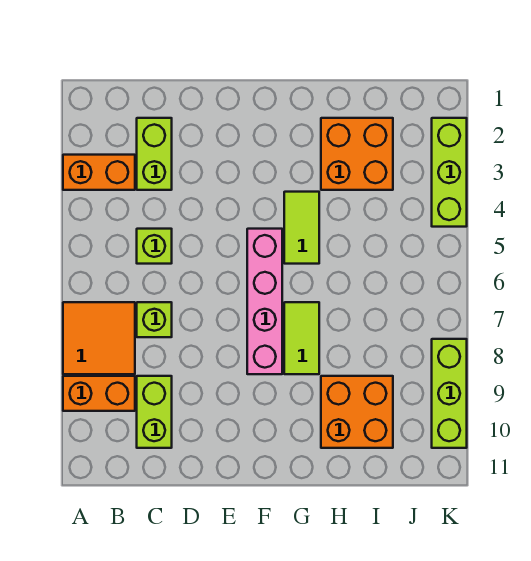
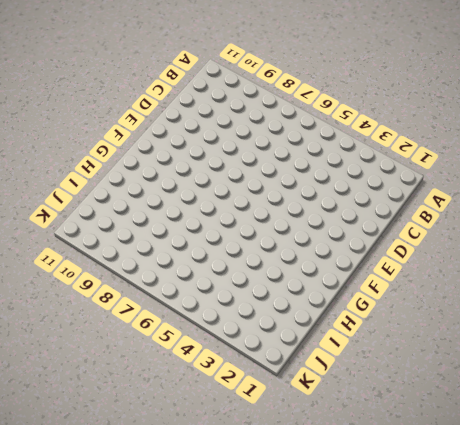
none -> orange brick A3:B3 level 1
none -> orange tile A7:B8 level 1
none -> orange brick A9:B9 level 1

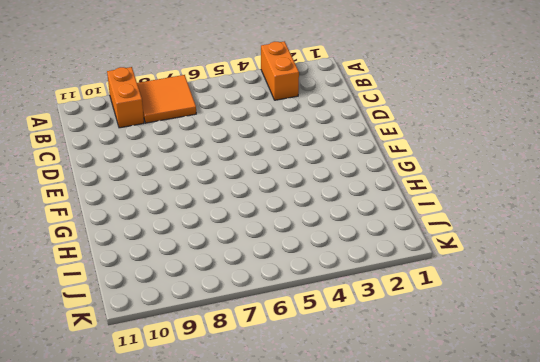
none -> lime brick C2:C3 level 1
none -> lime brick C5 level 1
none -> lime brick C7 level 1

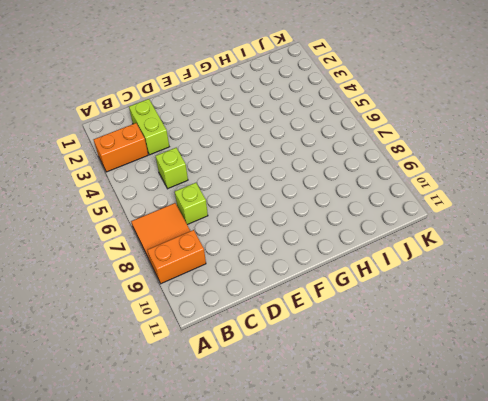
none -> lime brick C9:C10 level 1
none -> pink brick F5:F8 level 1
none -> lime tile G4:G5 level 1

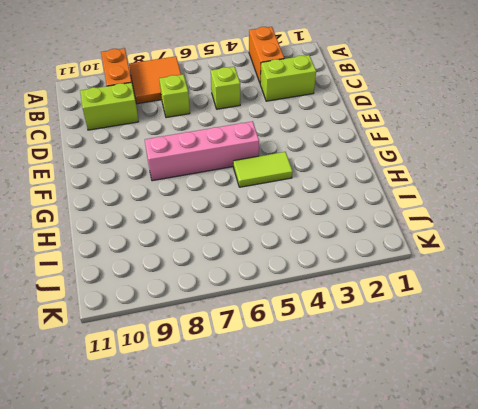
none -> lime tile G7:G8 level 1
none -> orange brick H2:I3 level 1
none -> orange brick H9:I10 level 1

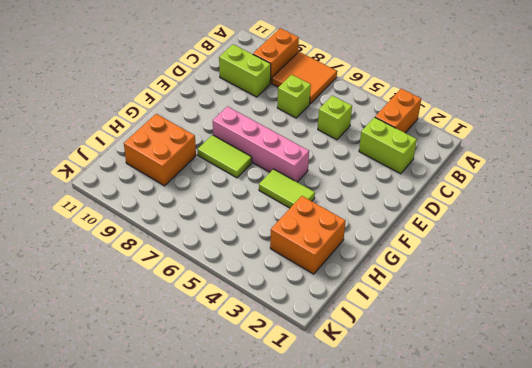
none -> lime brick K2:K4 level 1
none -> lime brick K8:K10 level 1

